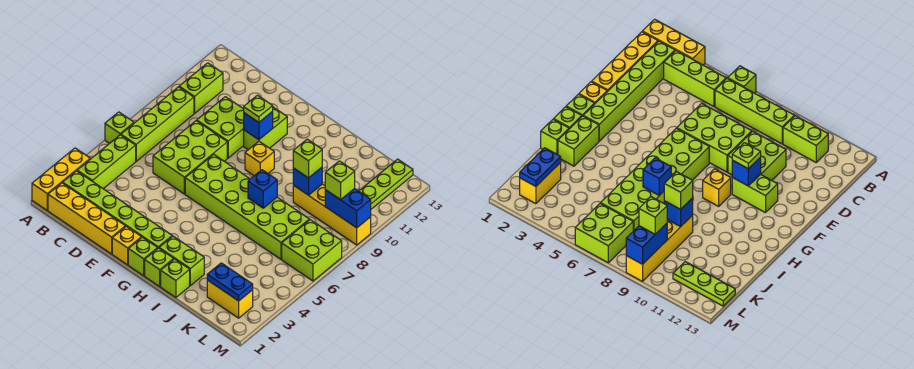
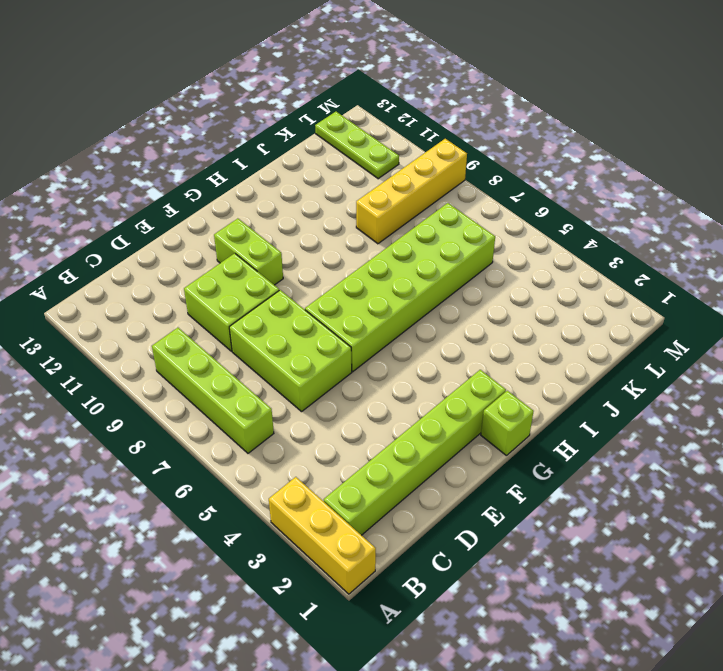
none -> lime brick A6 level 1
none -> yellow brick B1:E1 level 1
none -> lime brick B3:B5 level 1

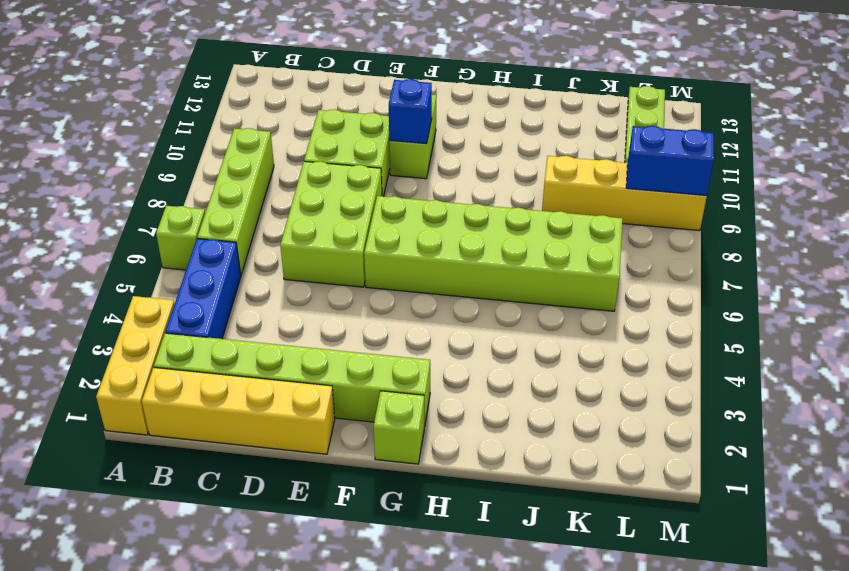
blue brick B3:B5 level 1 -> lime brick B3:B5 level 1
none -> lime brick B10:B11 level 1
none -> yellow brick F1 level 1
none -> yellow brick G9 level 1

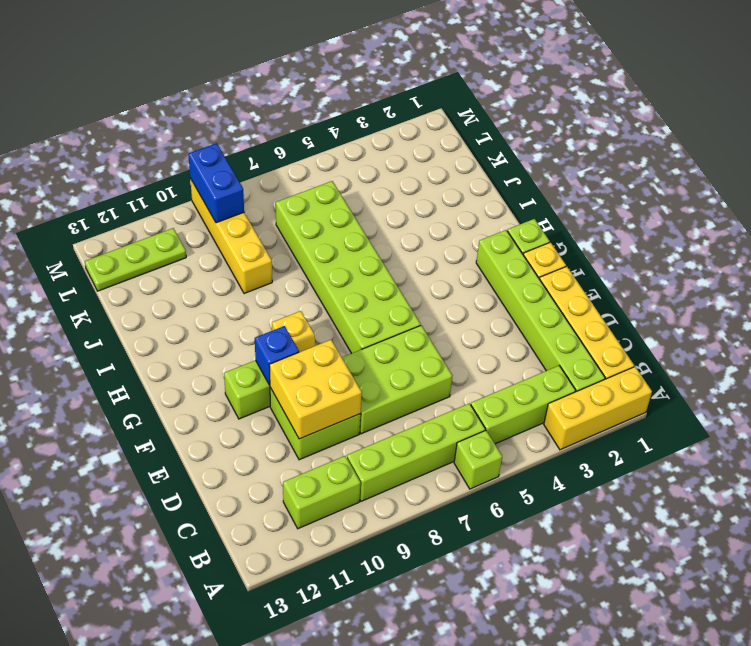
yellow brick D9:E10 level 2 -> none
none -> lime brick H1 level 1
none -> lime brick H2:I2 level 1
none -> lime brick I1 level 1

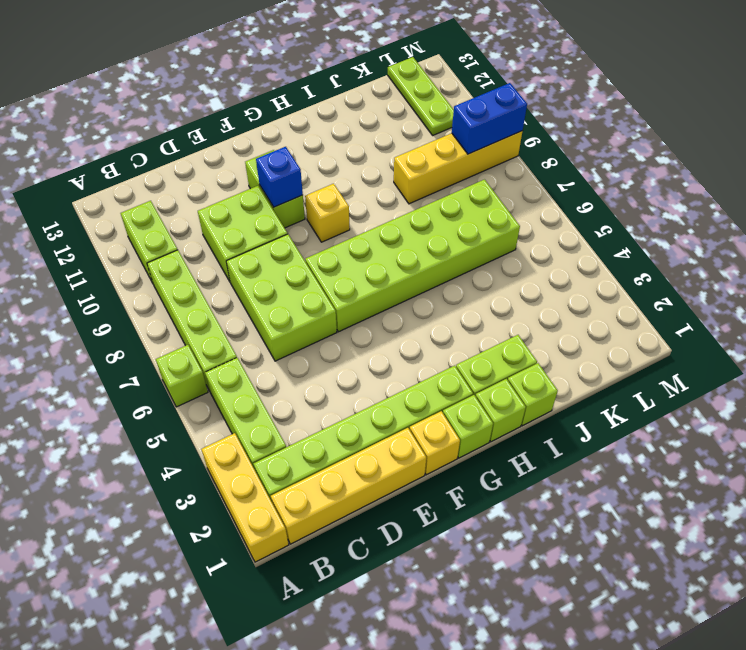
none -> yellow brick K2:L2 level 1
none -> lime brick L6:M7 level 1
none -> blue brick I7 level 2

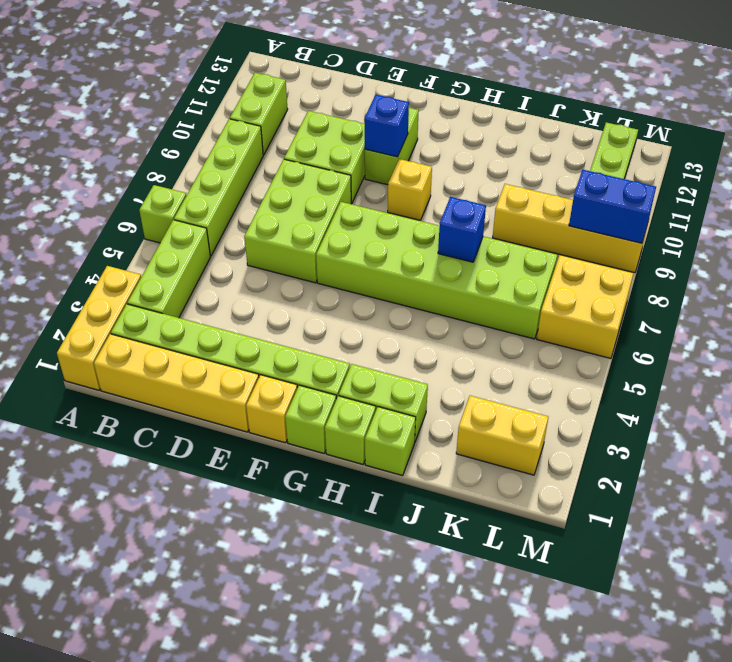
yellow brick L6:M7 level 1 -> lime brick L6:M7 level 1
none -> blue brick J9 level 2
none -> blue plate K2:L2 level 2
none -> lime plate F10 level 3

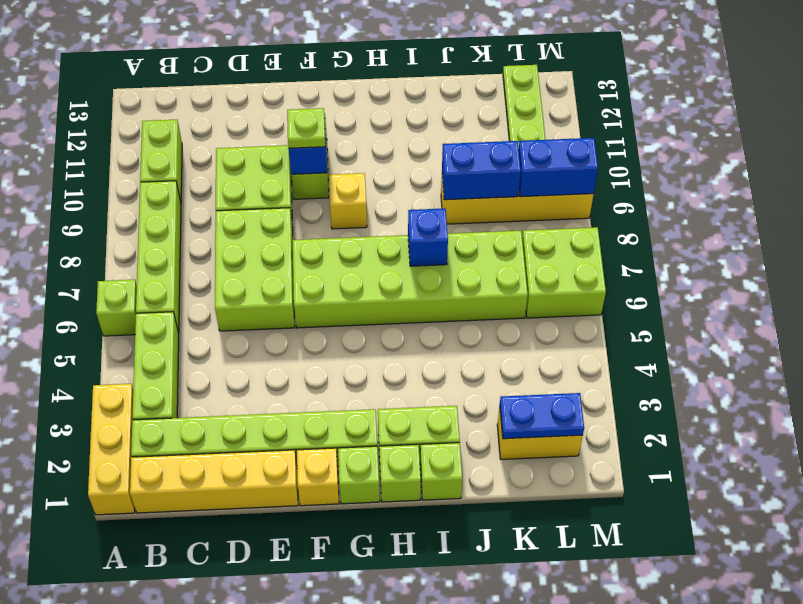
blue brick J9:K9 level 2 -> blue brick J9 level 2
none -> lime brick J9 level 3
none -> lime brick L9 level 3

